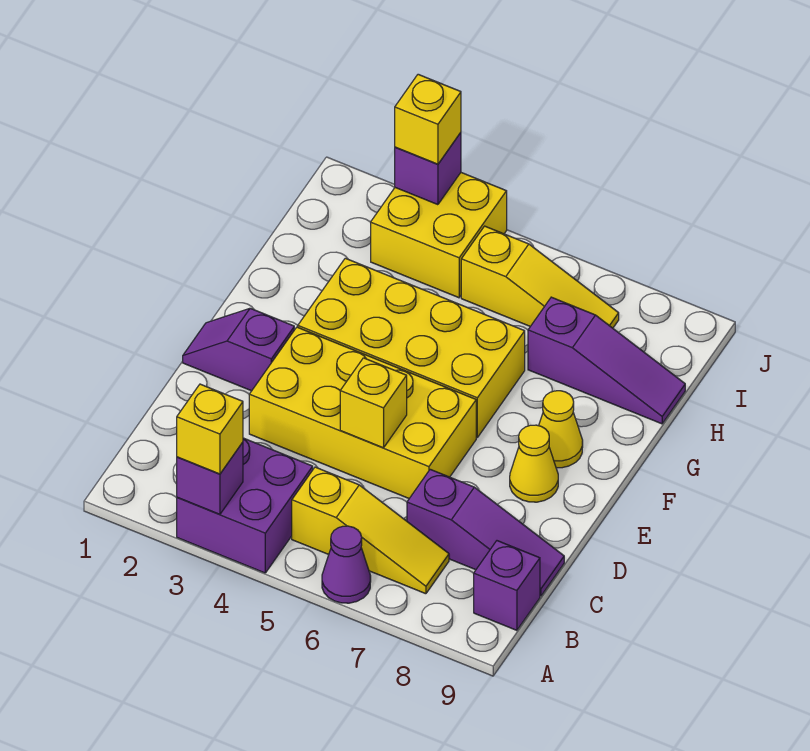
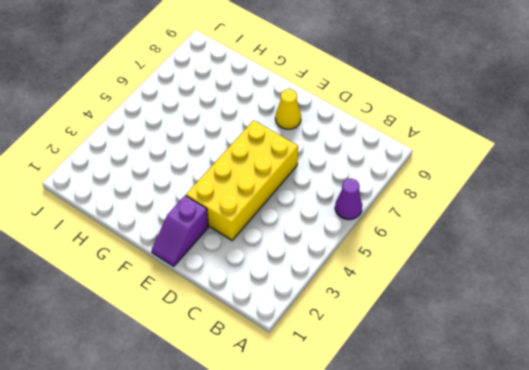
none -> purple brick A3:B4 level 1
none -> yellow slope B5:B7 level 1 top 5
none -> purple brick B9 level 1

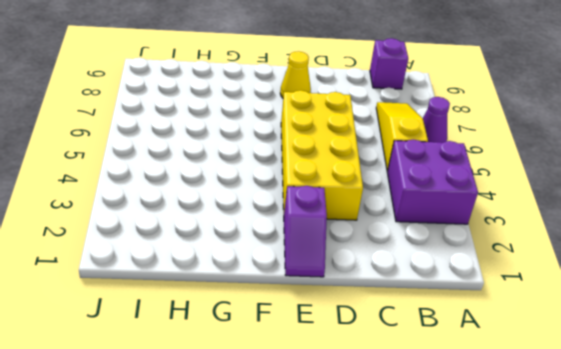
none -> purple slope C7:C9 level 1 top 7
none -> yellow brick F3:G6 level 1
none -> yellow cone F8 level 1

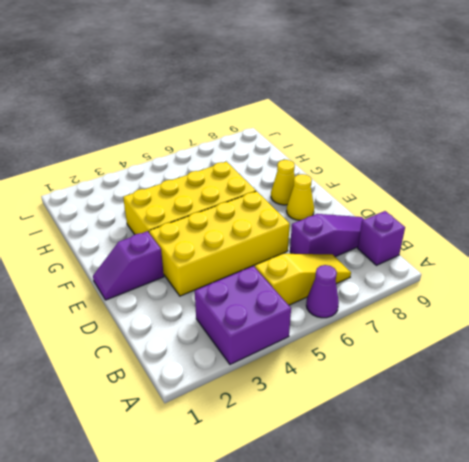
none -> purple slope H7:H9 level 1 top 7
none -> yellow brick I3:J4 level 1
none -> yellow slope I5:I7 level 1 top 5

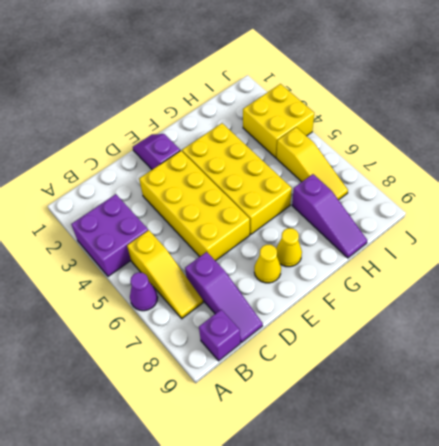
none -> purple brick A3 level 2
none -> yellow brick D5 level 2
none -> purple brick J3 level 2

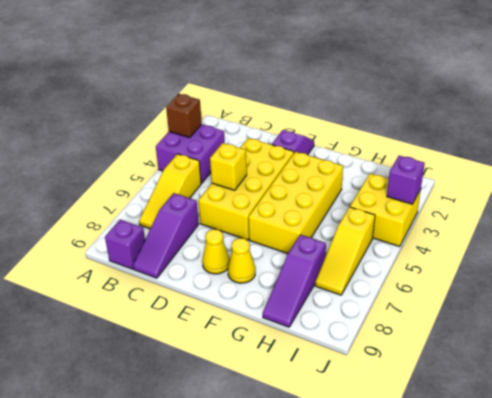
brown brick A3 level 2 -> purple brick A3 level 2
none -> purple cone A6 level 1
none -> yellow brick A3 level 3
none -> yellow brick J3 level 3

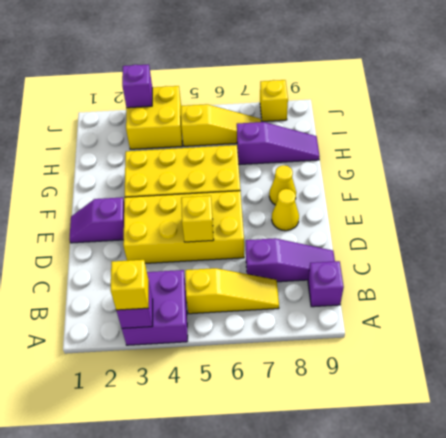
yellow brick J8 level 1 -> yellow brick J3 level 3
none -> purple cone A6 level 1

